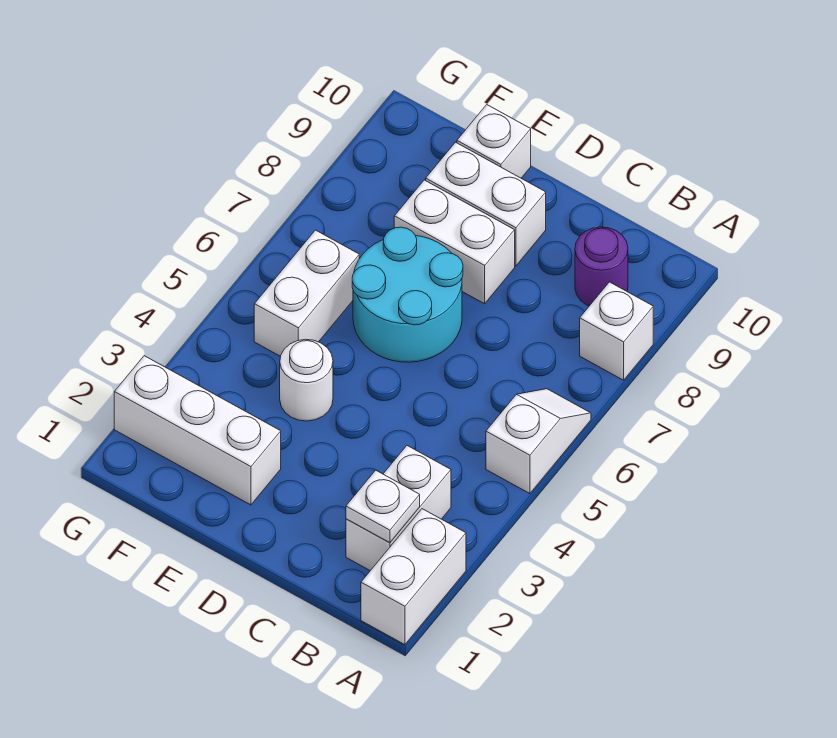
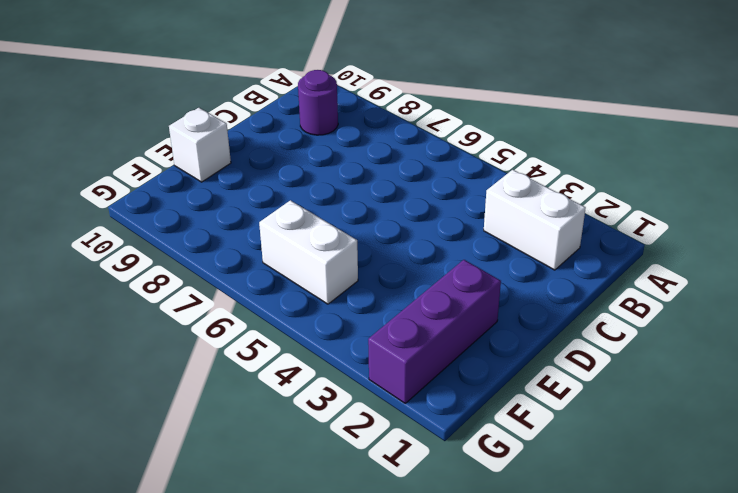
purple brick E2:G2 level 1 -> white brick E2:G2 level 1
none -> white brick A1:A2 level 1
none -> white slope A5:A6 level 1 top 5
none -> white brick A8 level 1

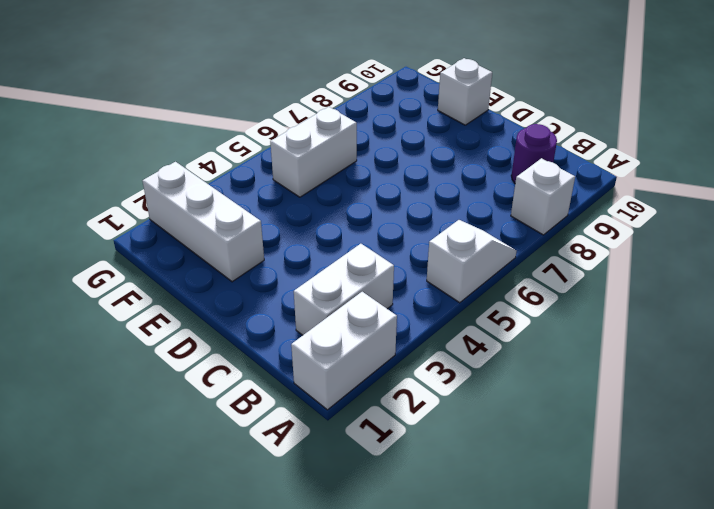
none -> cyan round brick D6:E7 level 1
none -> white brick D8:E8 level 1
none -> white brick D9:E9 level 1

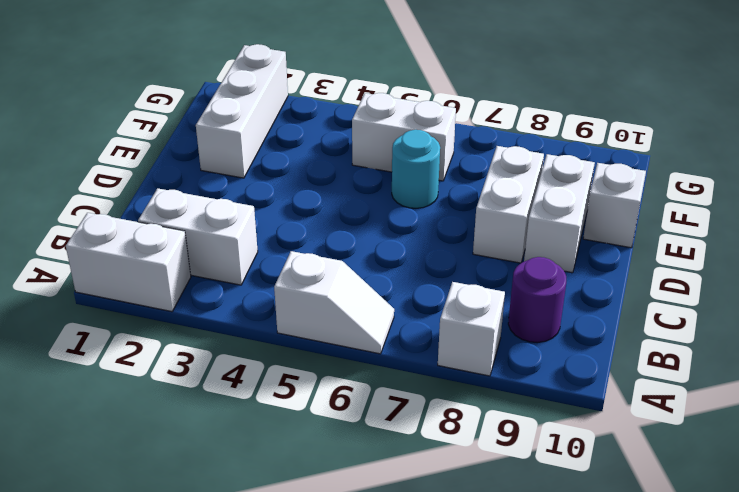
cyan round brick E6 level 1 -> cyan round brick D6:E7 level 1
none -> white round brick E4 level 1
none -> white plate B2 level 2

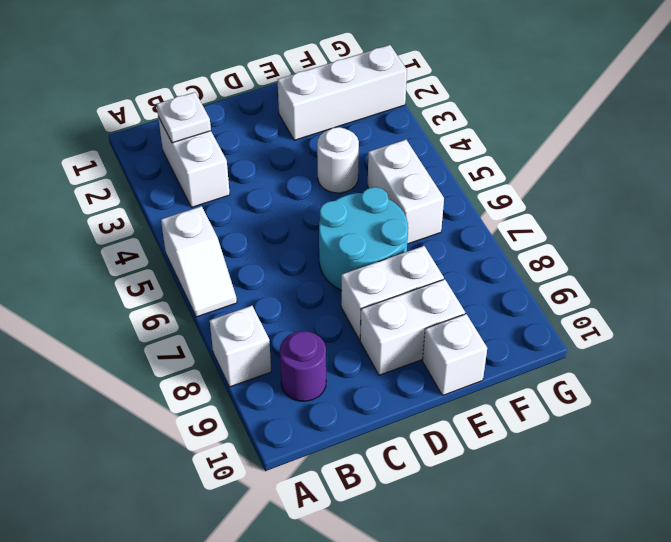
none -> white brick A1:A2 level 1

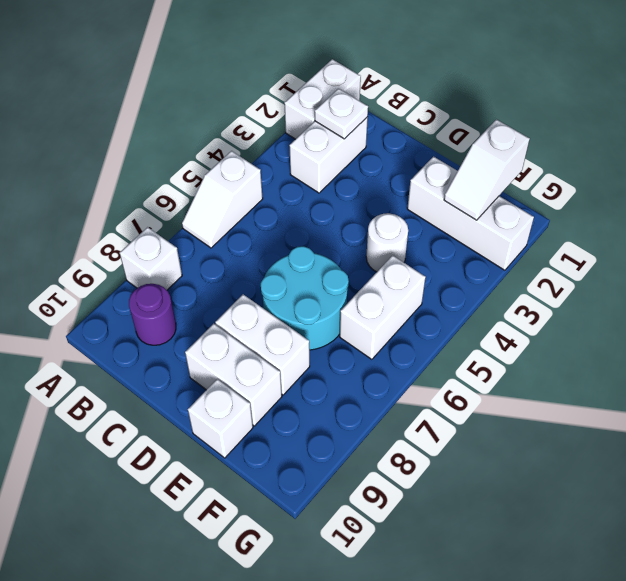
white slope F1:F2 level 2 top 1 -> none

